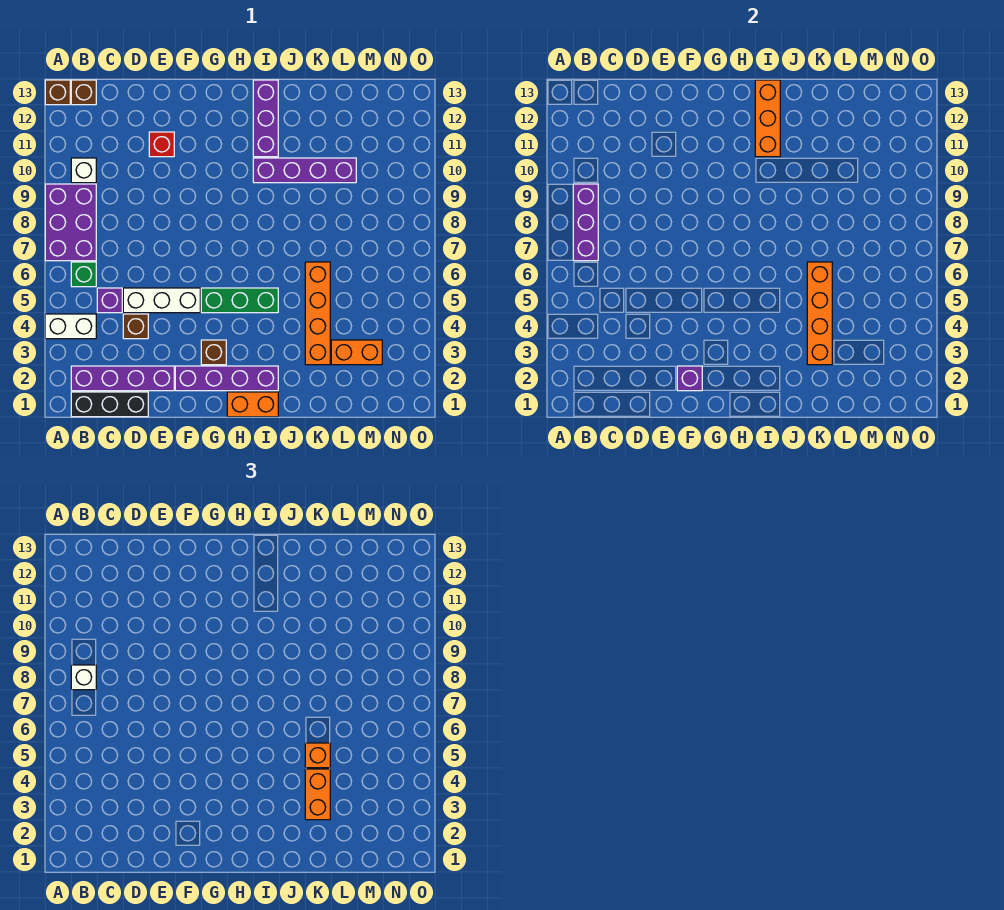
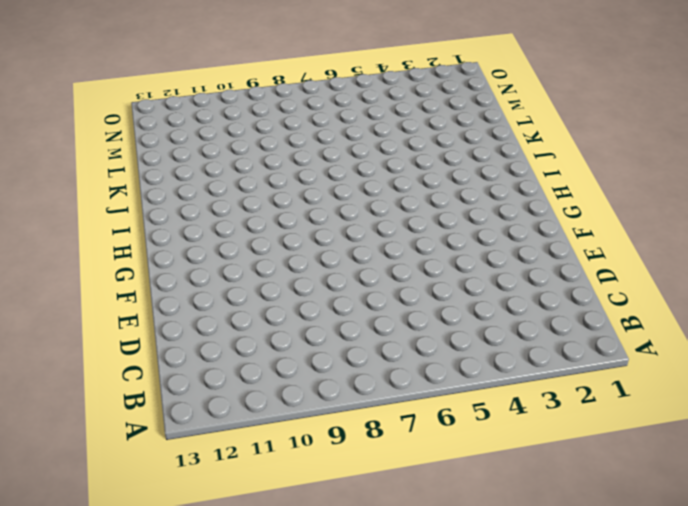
none -> white brick A4:B4 level 1
none -> purple brick A7:B9 level 1
none -> brown brick A13 level 1

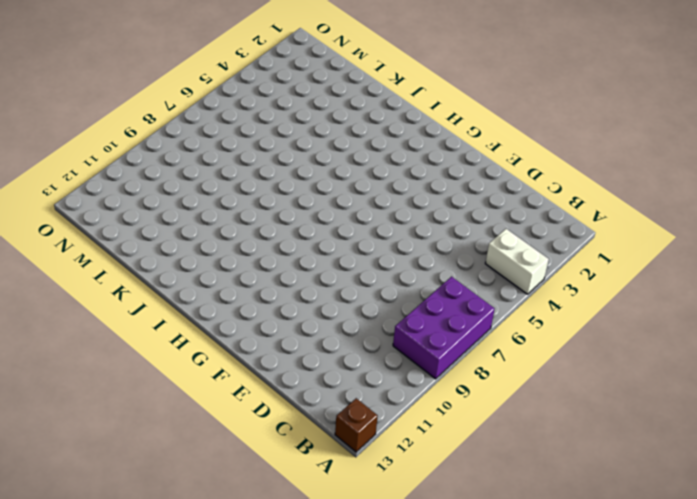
none -> black brick B1:D1 level 1
none -> purple brick B2:E2 level 1
none -> green brick B6 level 1

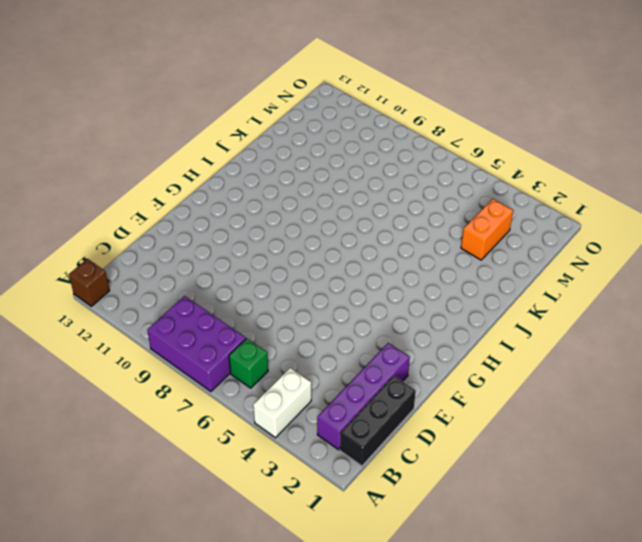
none -> white brick B10 level 1
none -> brown brick B13 level 1
none -> purple brick C5 level 1

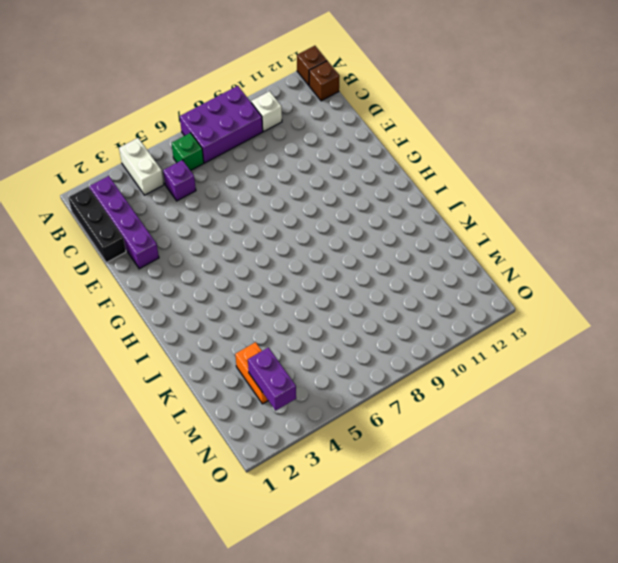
purple brick M3:N3 level 2 -> none
none -> brown brick D4 level 1
none -> white brick D5:F5 level 1
none -> red brick E11 level 1

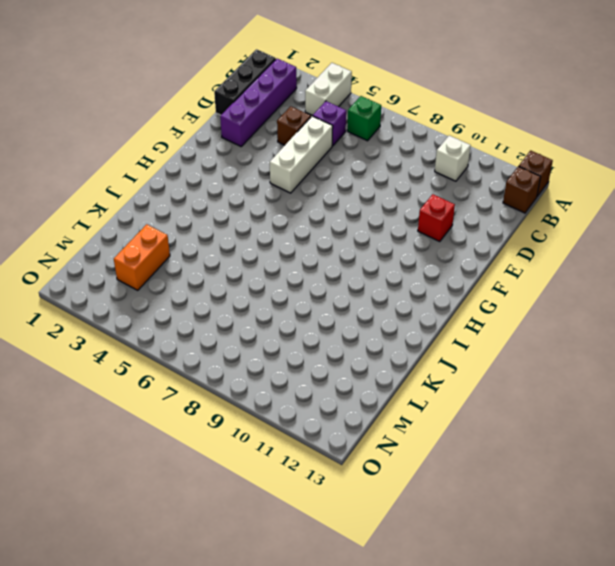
none -> purple brick A7:B9 level 1
none -> purple brick F2:I2 level 1
none -> brown brick G3 level 1

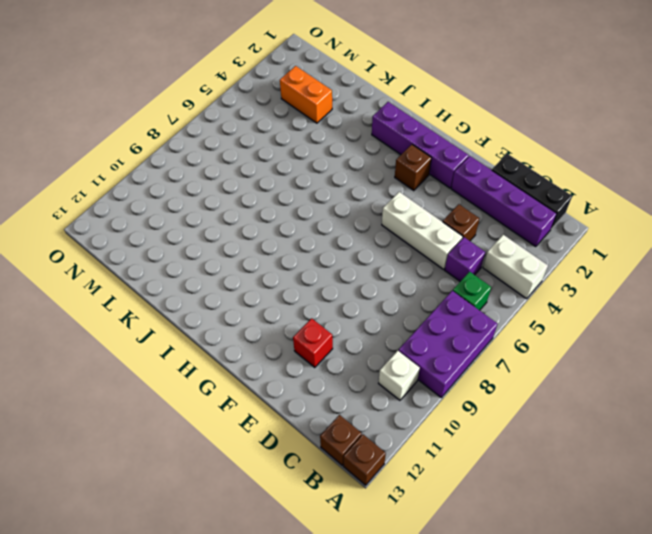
none -> green brick G5:I5 level 1
none -> orange brick H1:I1 level 1
none -> purple brick I10:L10 level 1

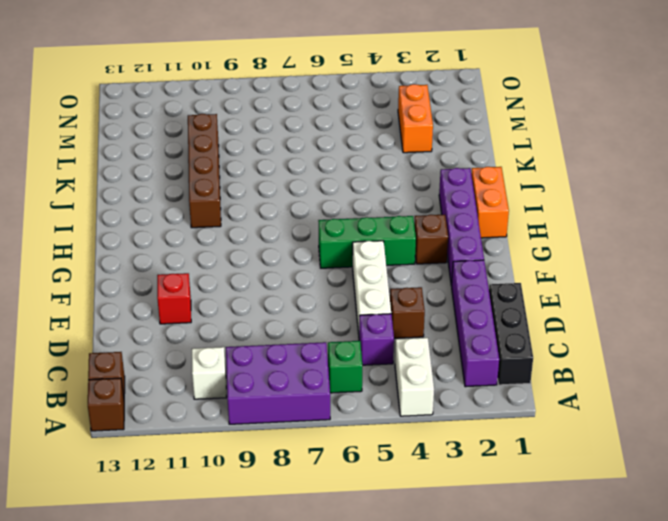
green brick G4:G6 level 1 -> green brick G5:I5 level 1
brown brick I10:L10 level 1 -> purple brick I10:L10 level 1
none -> purple brick I11:I13 level 1
none -> orange brick K3:K6 level 1
none -> purple brick B7:B9 level 2

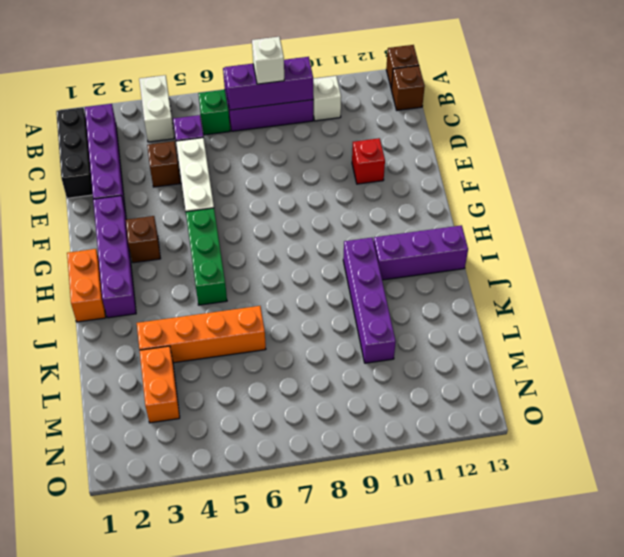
none -> purple brick F2 level 2
none -> orange brick I11:I13 level 2
none -> orange brick K3:K6 level 2

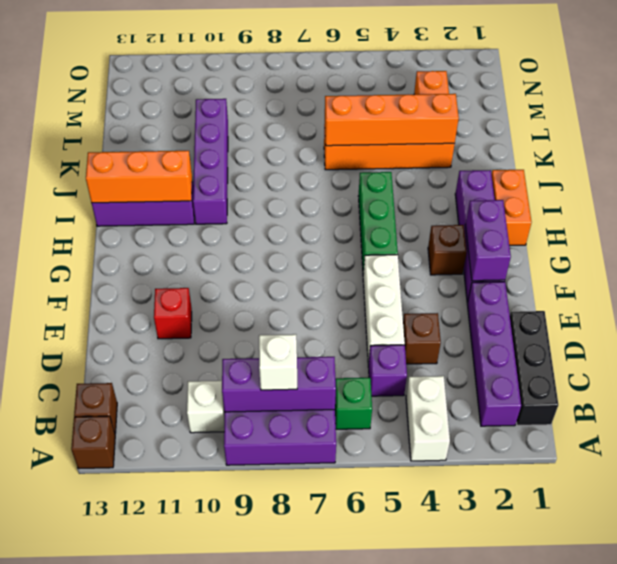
purple brick F2:G2 level 2 -> purple brick F2 level 2
none -> orange brick K3:K4 level 3
none -> orange brick K5 level 3

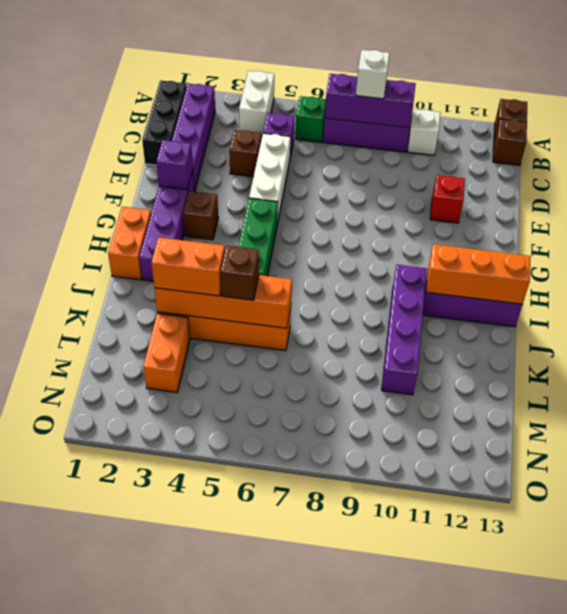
brown brick K5 level 3 -> orange brick K5 level 3

